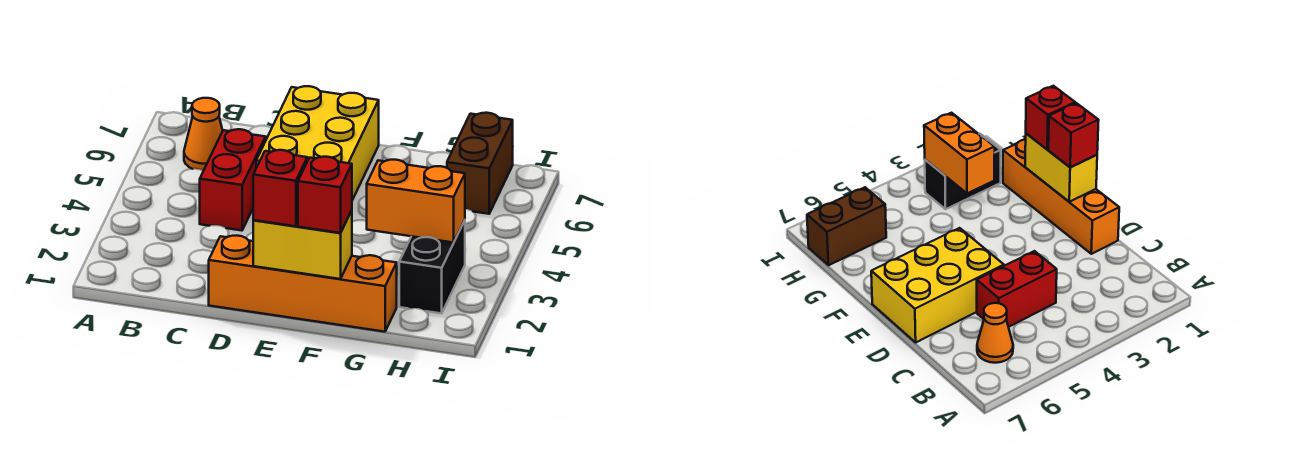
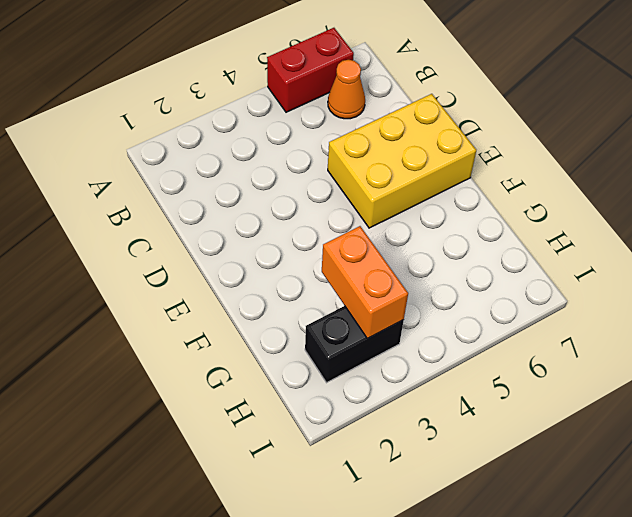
red brick A5:A6 level 1 -> red brick C4:C5 level 1
none -> orange brick D1:G1 level 1
none -> brown brick H6:H7 level 1

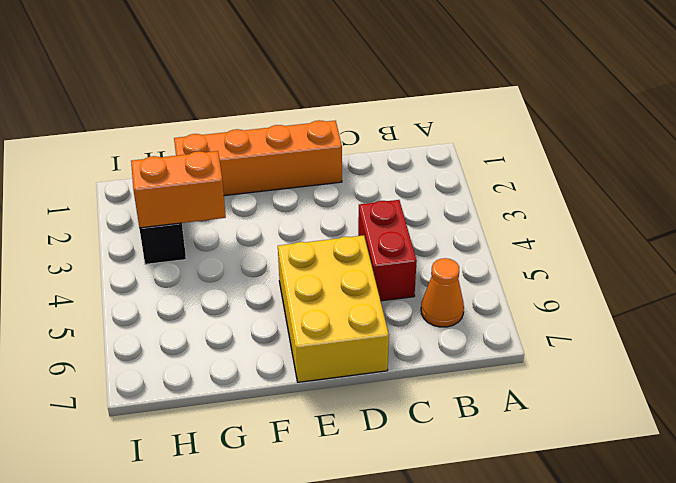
none -> brown brick H6:H7 level 1
none -> yellow brick E1:F1 level 2

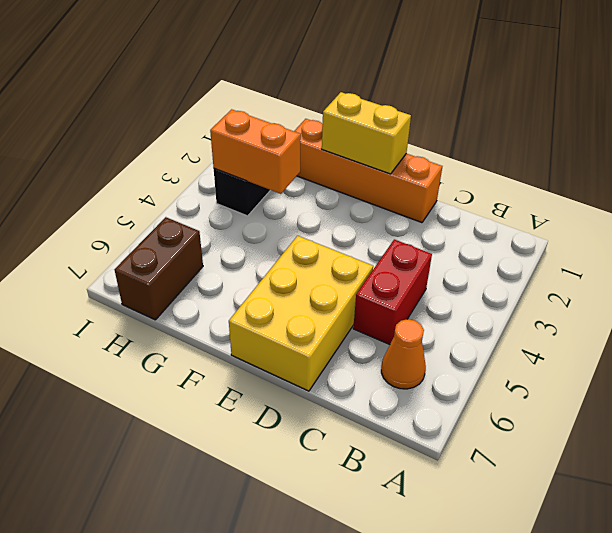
none -> red brick E1 level 3
none -> red brick F1 level 3

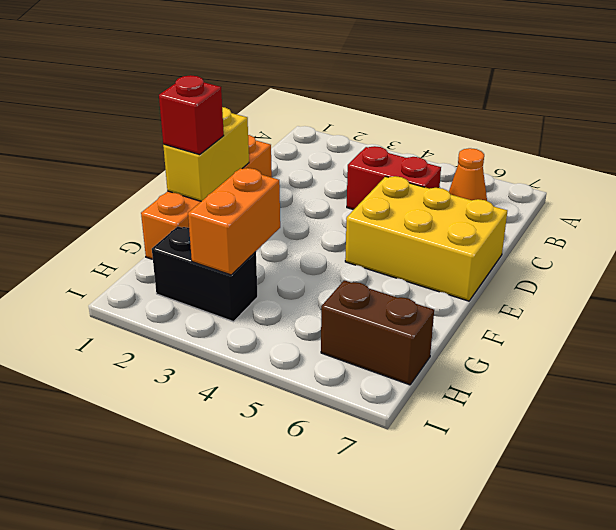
none -> red brick E1 level 3

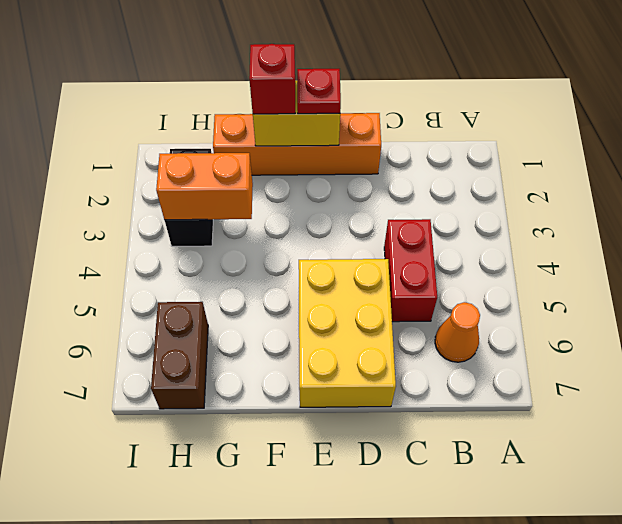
red plate E1 level 3 -> red brick E1 level 3

